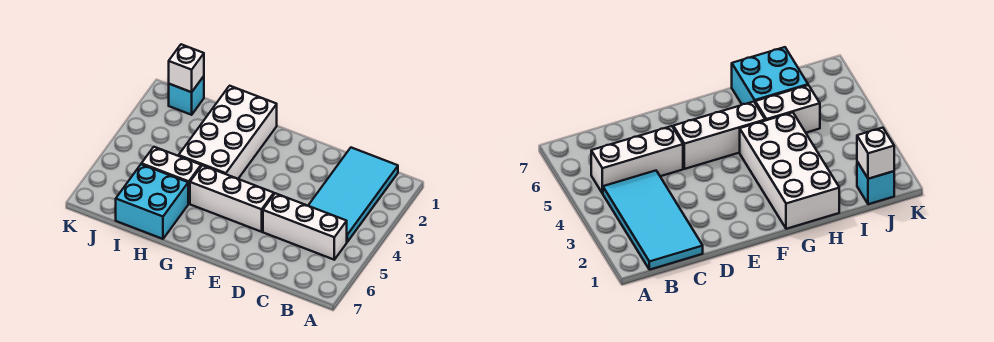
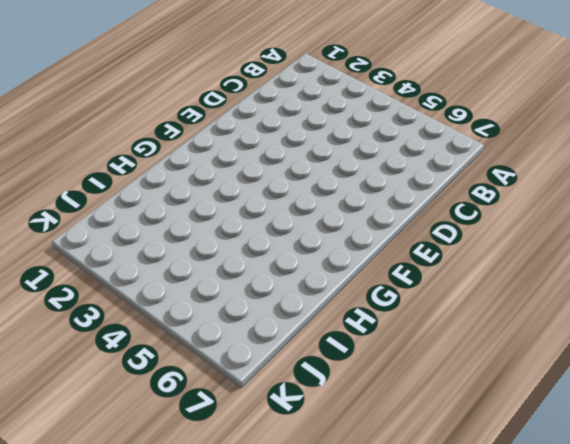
none -> cyan tile B1:C4 level 1
none -> white brick B5:D5 level 1

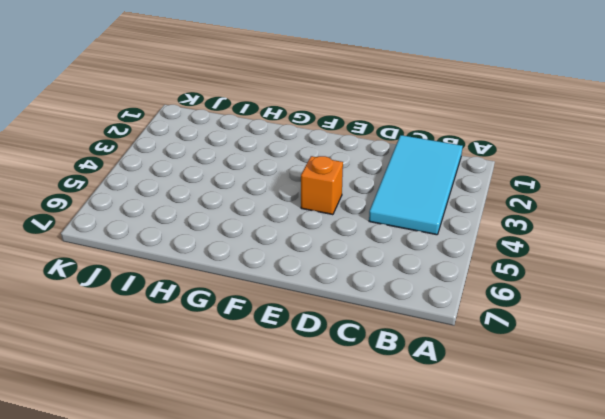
orange brick E4 level 1 -> none
none -> white brick B5:D5 level 1
none -> white brick E5:G5 level 1

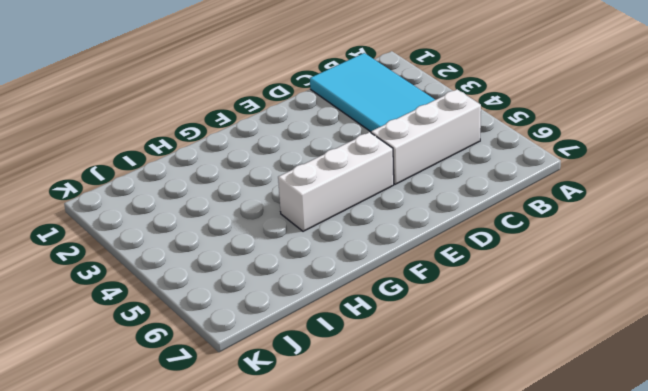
none -> white brick G1:H4 level 1
none -> white brick H5:I5 level 1

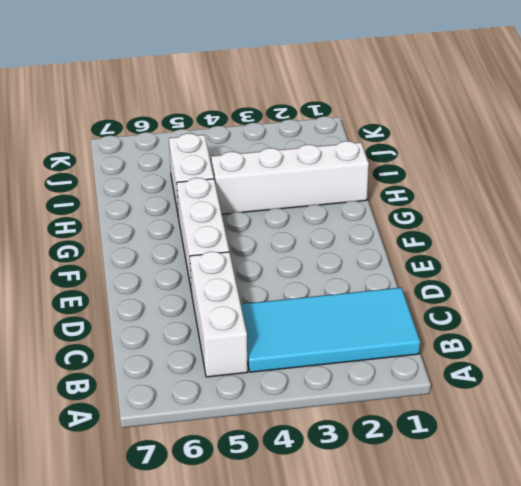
white brick H1:H4 level 1 -> white brick G1:H4 level 1
none -> cyan brick H6:I7 level 1
none -> cyan brick J1 level 1

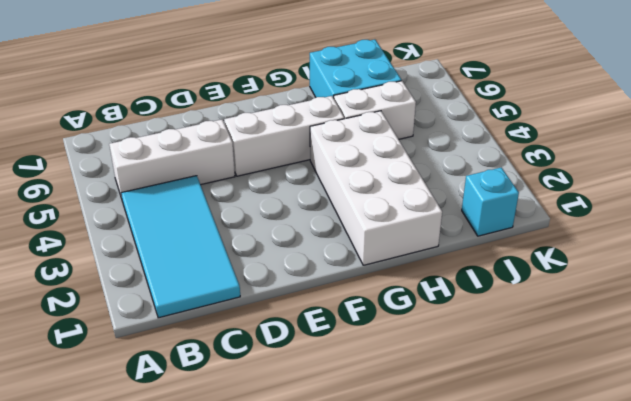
none -> white brick J1 level 2

